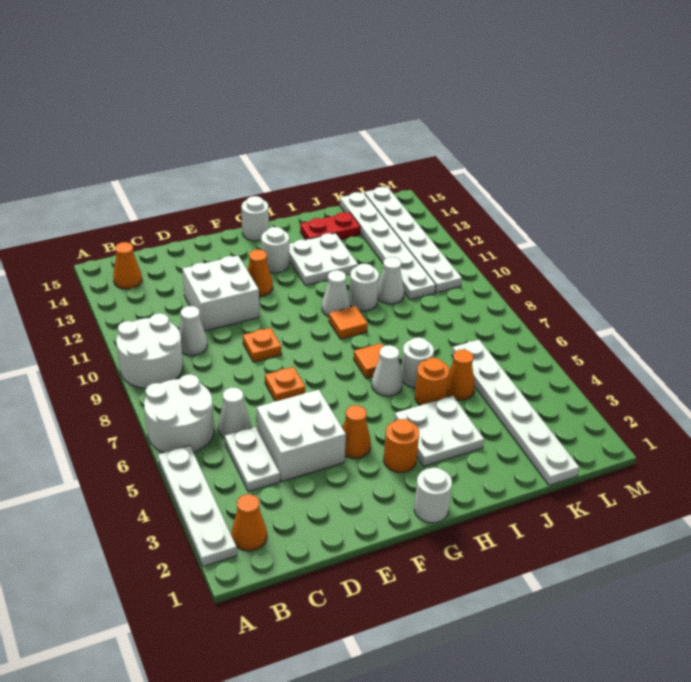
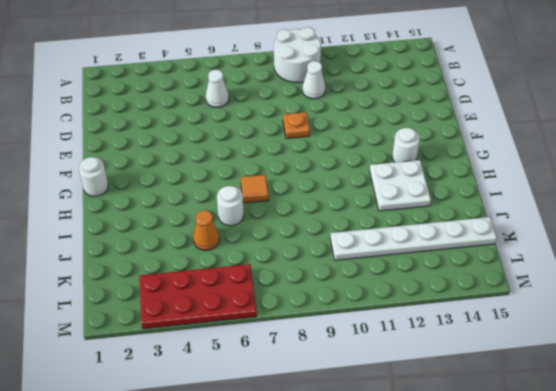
red plate L3:M6 level 1 -> none
none -> white plate A2:A5 level 1
none -> white round brick A6:B7 level 1
none -> orange cone B2 level 1
none -> orange cone B14 level 1

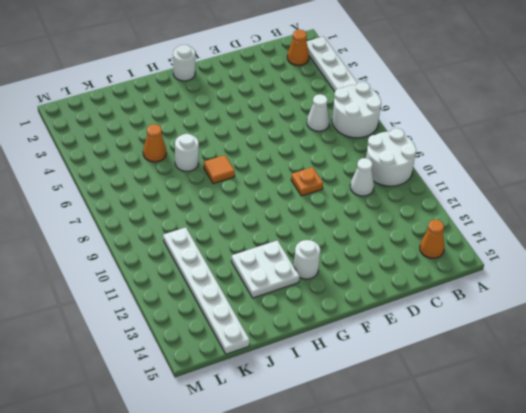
none -> white plate C4:C5 level 1
none -> white brick D4:E5 level 1
none -> white brick D11:E12 level 1
none -> orange plate E7 level 1

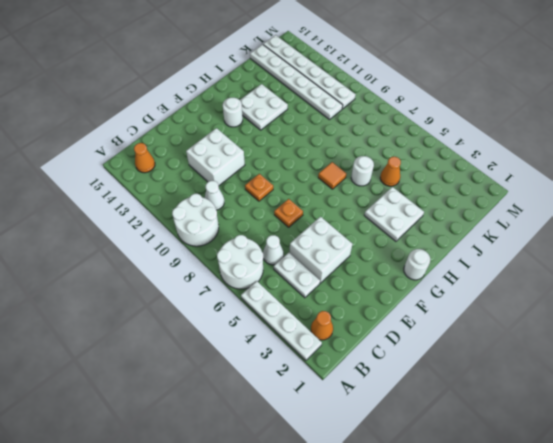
none -> orange cone F4 level 1
none -> orange cone F12 level 1
none -> orange round brick G3 level 1
none -> white round brick G15 level 1

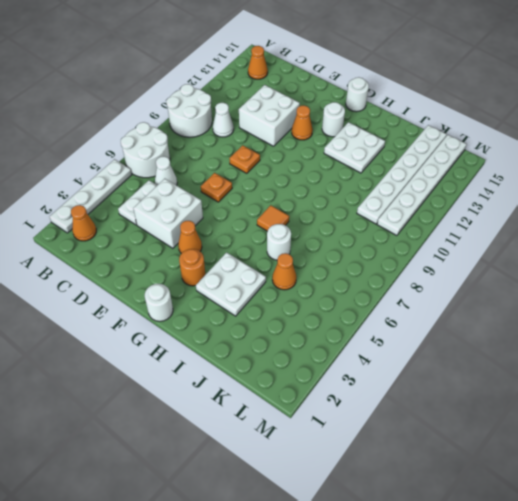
none -> white cone H6 level 1
none -> orange tile H9 level 1
none -> white cone H10 level 1
none -> orange round brick I5 level 1

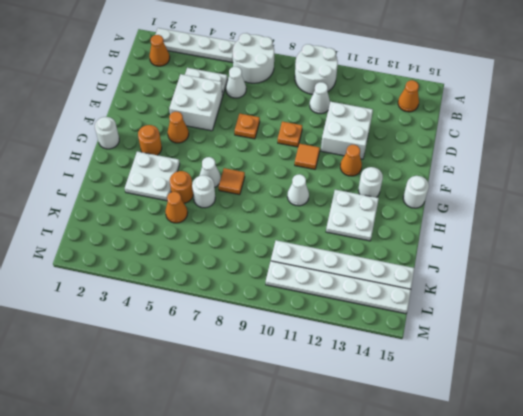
orange tile F10 level 1 -> orange tile H9 level 1
none -> white round brick I10 level 1
none -> red plate I14:J14 level 1
none -> white cone J10 level 1
none -> white plate K1:K6 level 1

